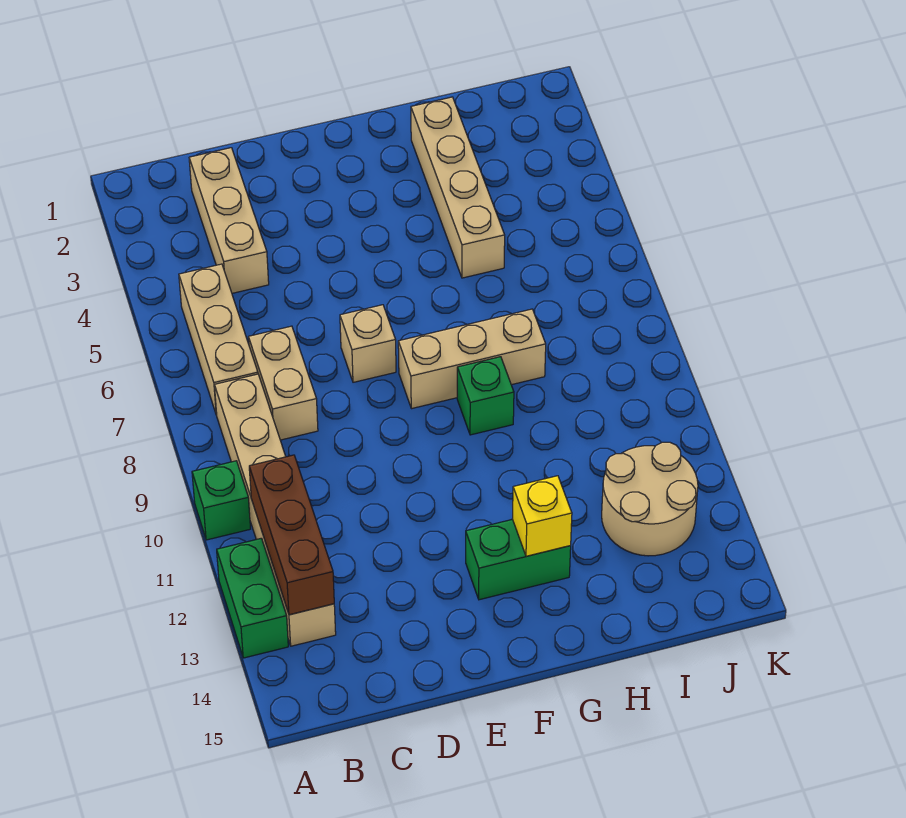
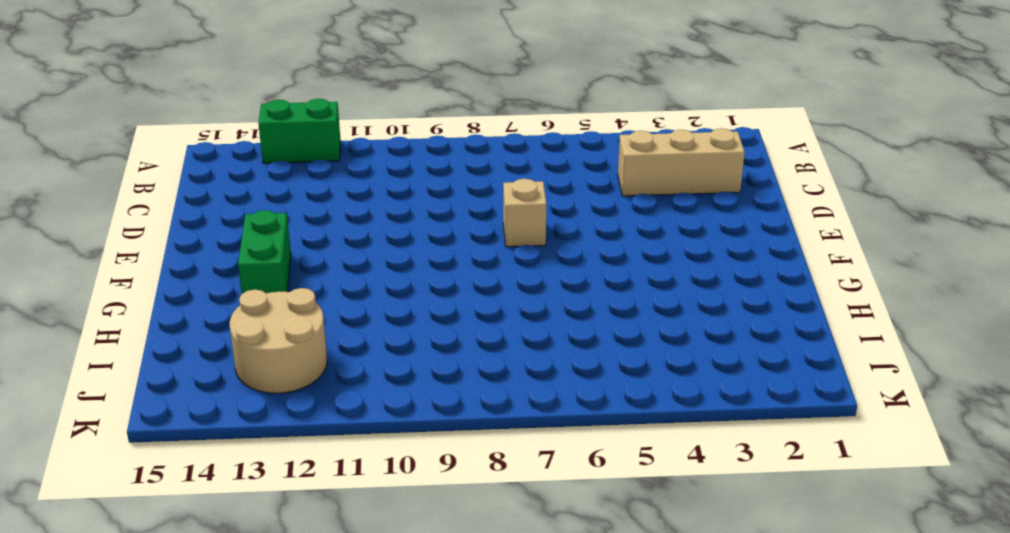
none -> green brick A10 level 1
none -> tan brick B5:B7 level 1
none -> tan brick B8:B13 level 1

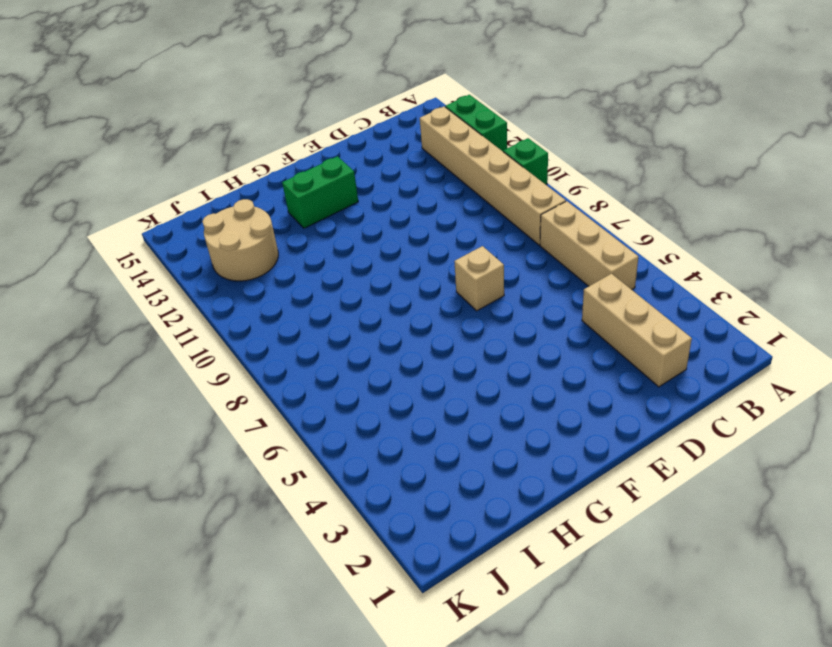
none -> tan brick C7:C8 level 1
none -> tan brick F8:H8 level 1
none -> green brick G9 level 1

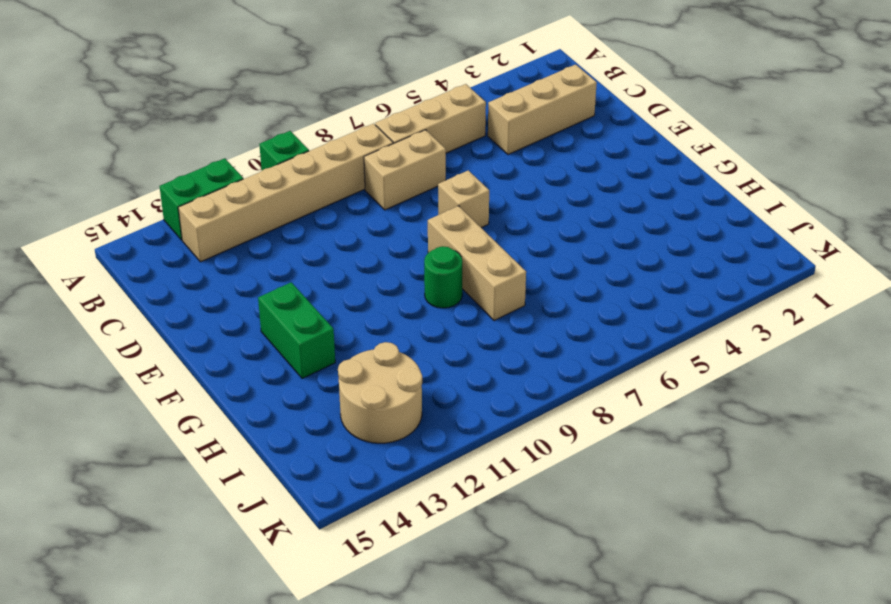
green round brick G9 level 1 -> green brick G9 level 1
none -> tan brick H2:H5 level 1
none -> brown brick B11:B13 level 2
none -> yellow brick G13 level 2

